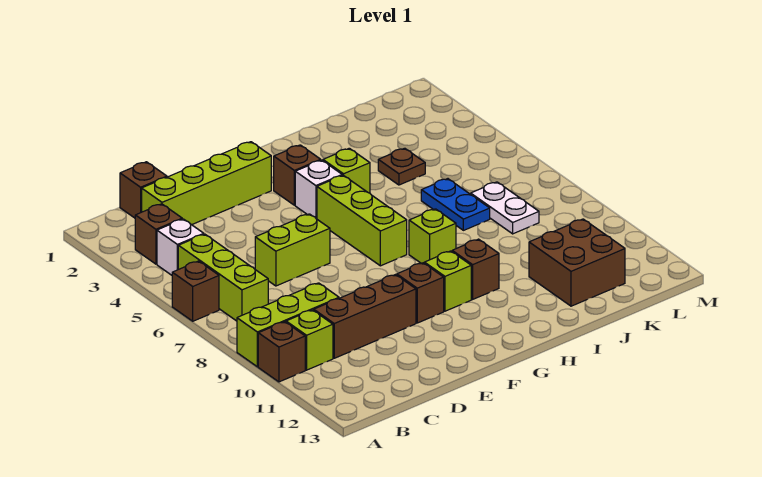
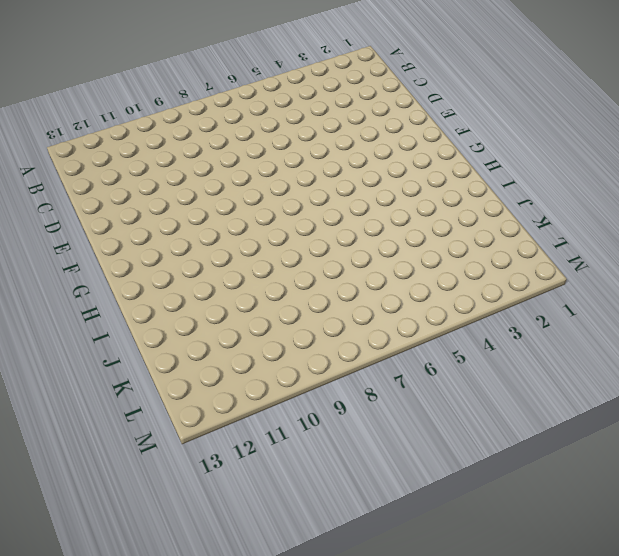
none -> brown brick A6 level 1
none -> lime brick A9:C9 level 1
none -> brown brick A10 level 1

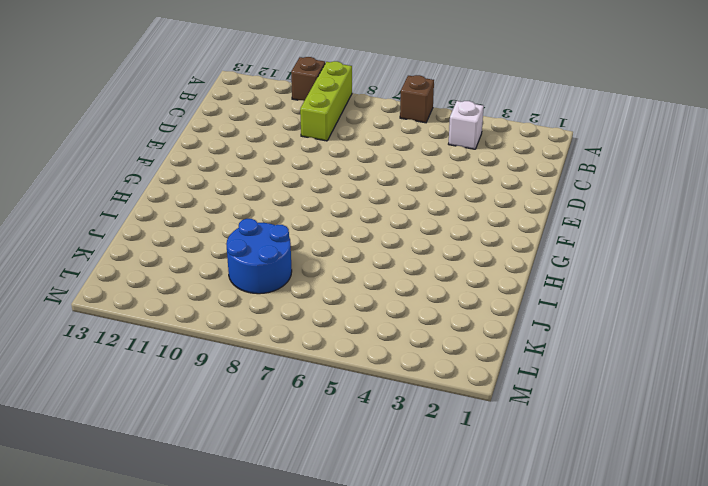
blue round brick J8:K9 level 1 -> white plate K7:K8 level 1
none -> brown brick B3 level 1
none -> lime brick B5:B7 level 1
none -> lime brick B10 level 1

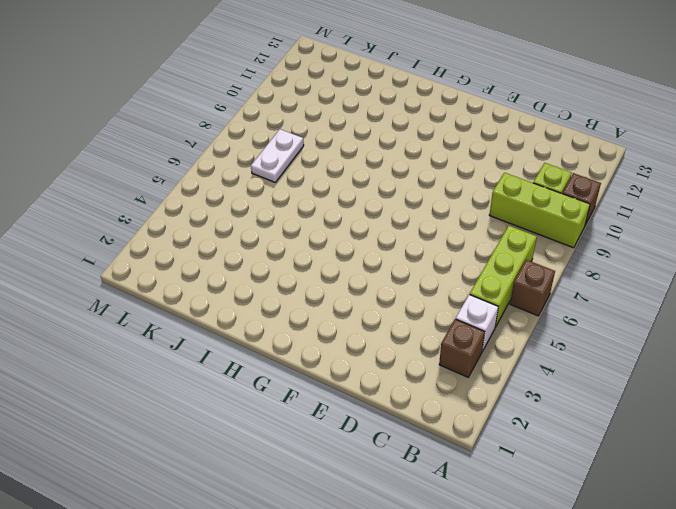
none -> brown brick C1 level 1
none -> lime brick C2:F2 level 1
none -> brown brick C10:E10 level 1

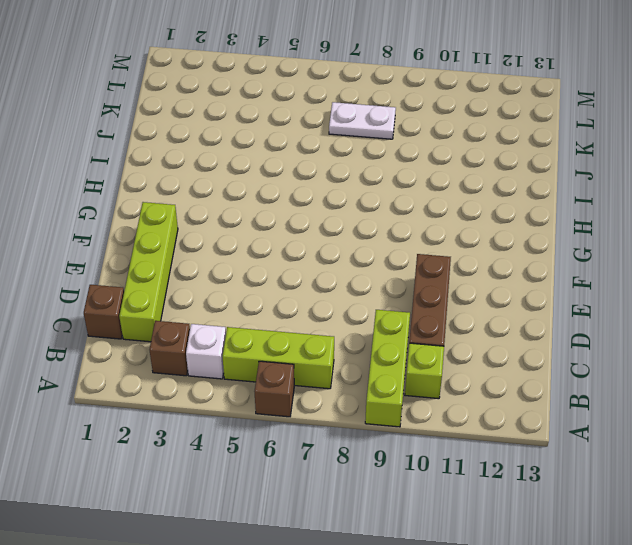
none -> brown brick A10 level 1
none -> lime brick D6:E6 level 1
none -> brown brick F10 level 1

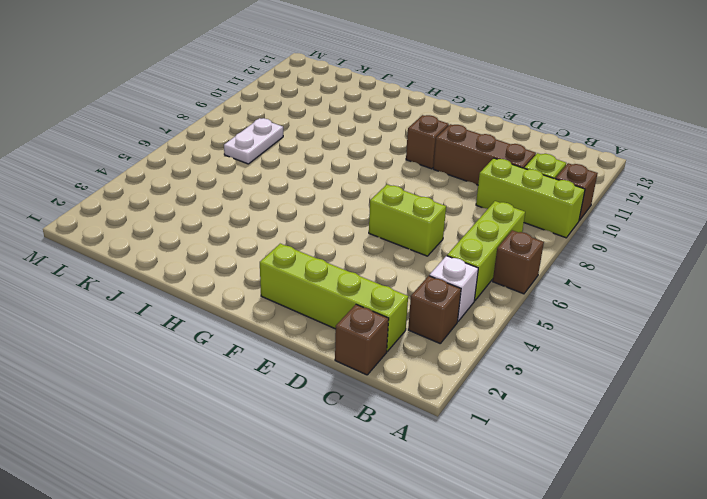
none -> brown brick G3 level 1
none -> white brick G4 level 1
none -> lime brick G5:G7 level 1

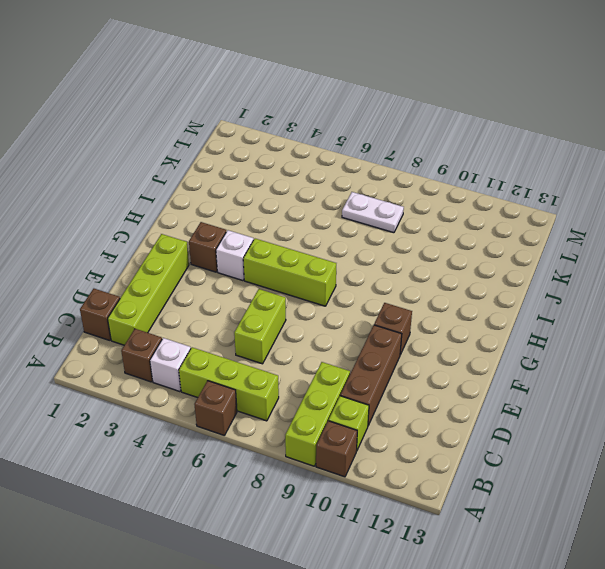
none -> lime brick G10 level 1
none -> lime brick H4 level 1
none -> lime brick H8 level 1

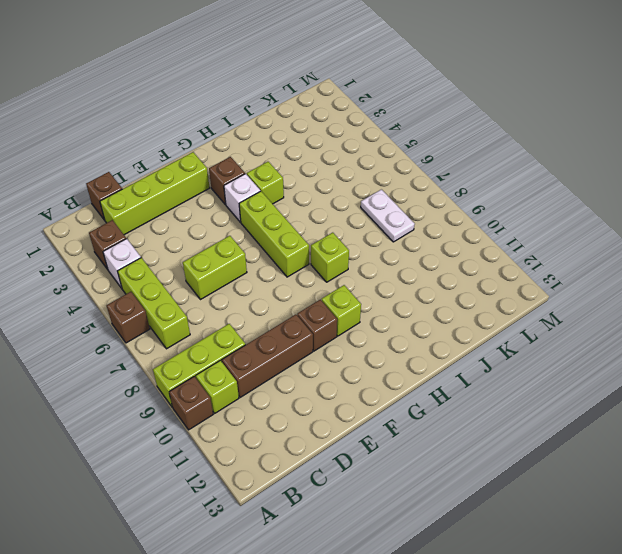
none -> brown brick H10 level 1
none -> brown plate J4 level 1
none -> blue plate J6:J7 level 1

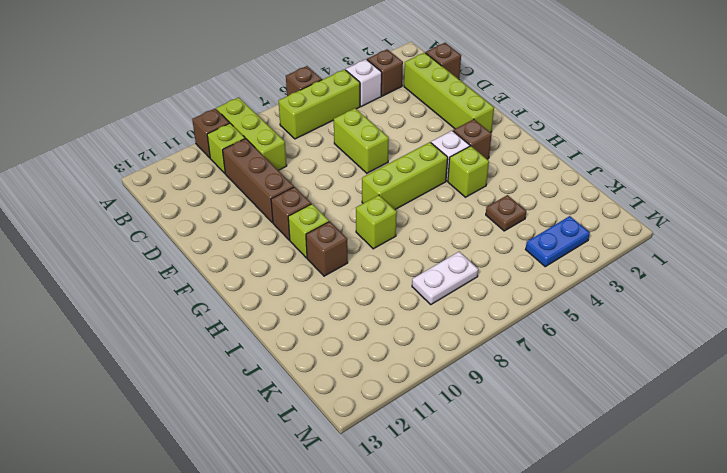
blue plate L3:L4 level 1 -> blue plate J6:J7 level 1
none -> brown brick J11:K12 level 1

